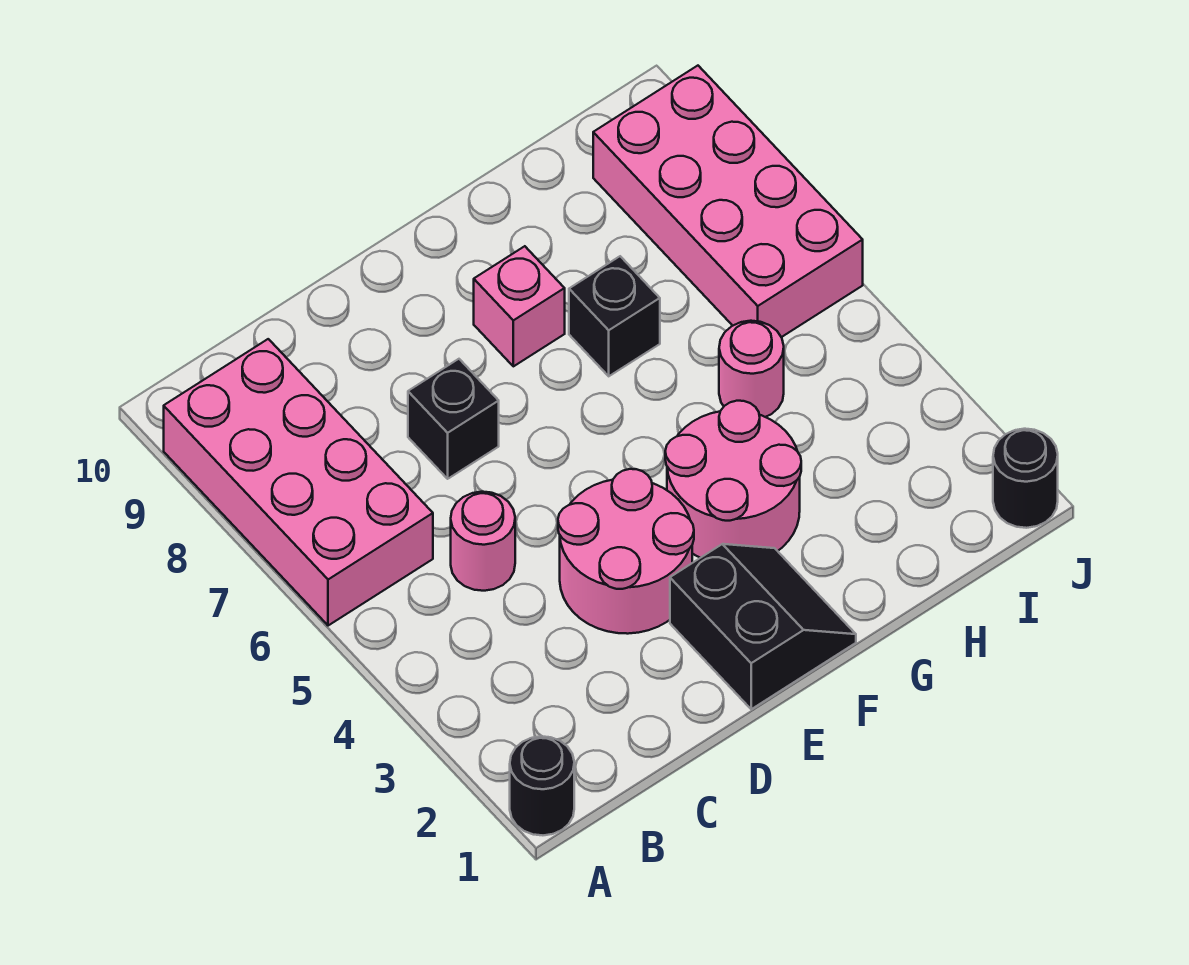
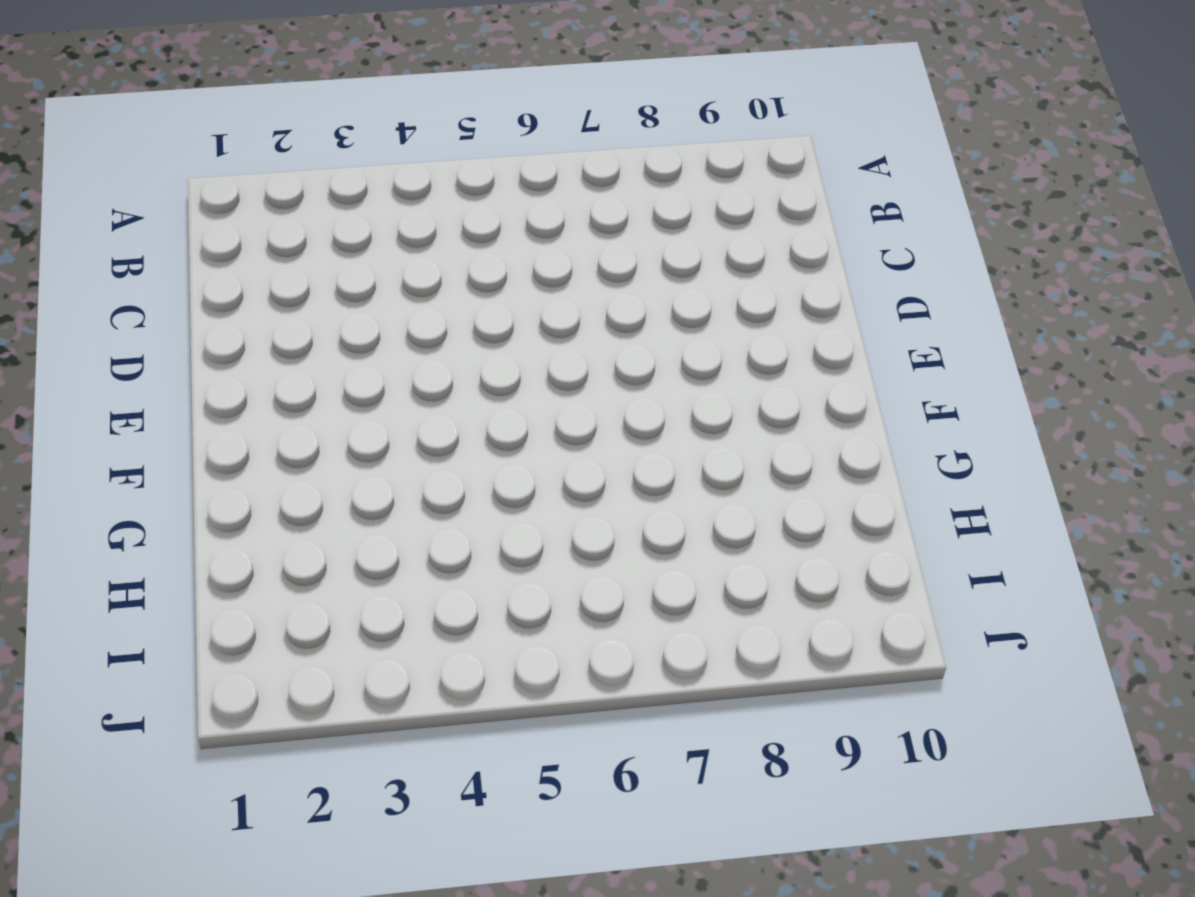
none -> black round brick A1 level 1
none -> pink brick A6:B9 level 1
none -> pink round brick C5 level 1

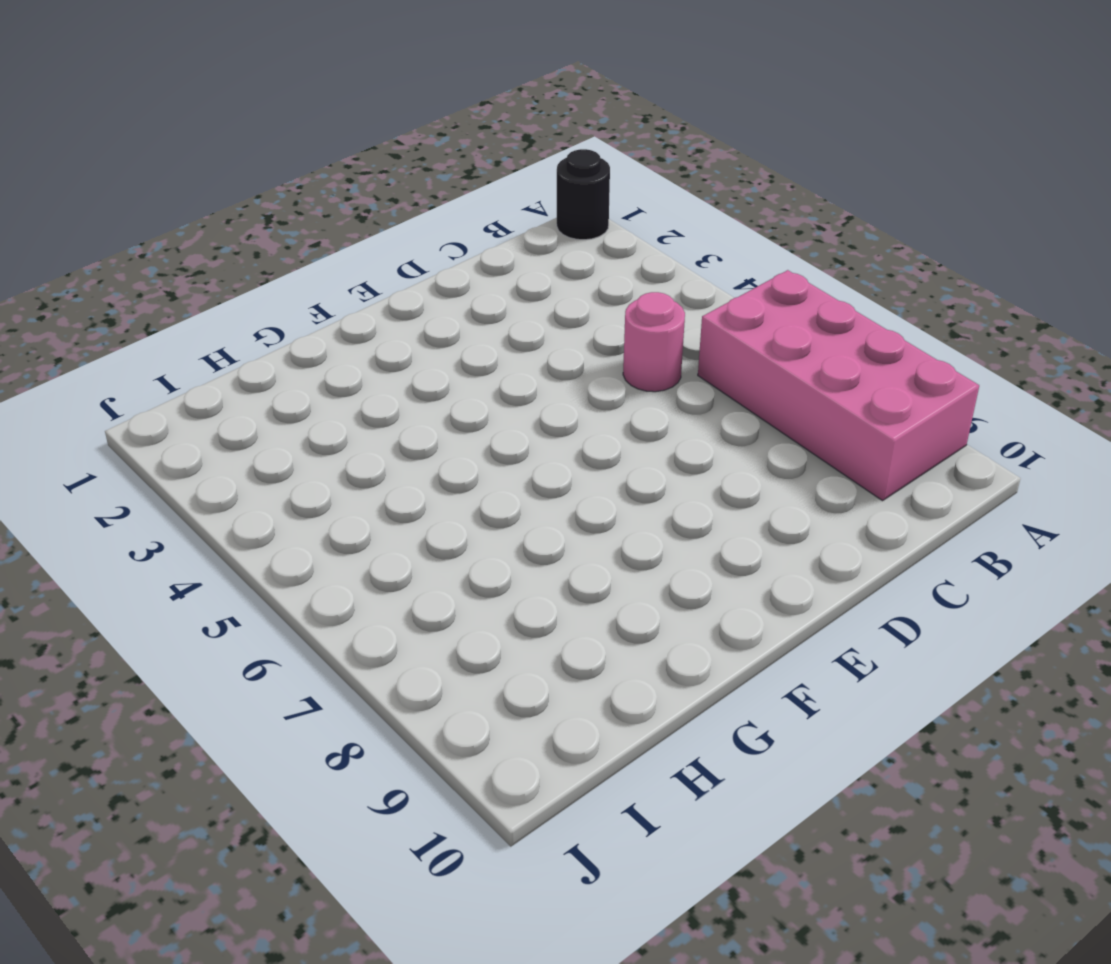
none -> pink round brick D3:E4 level 1
none -> black brick D7 level 1
none -> black slope E1:F2 level 1 top E

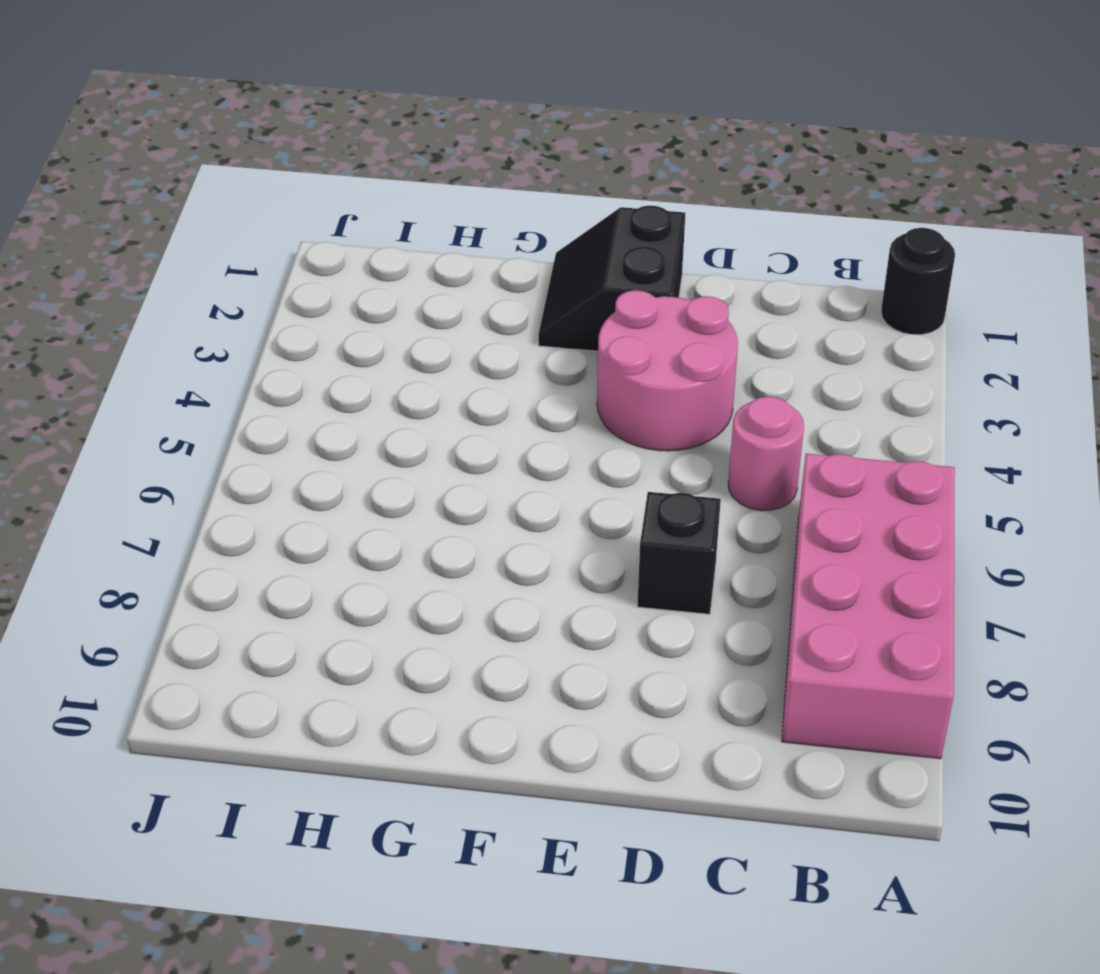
none -> pink round brick F3:G4 level 1
none -> pink brick F8 level 1
none -> black brick G7 level 1

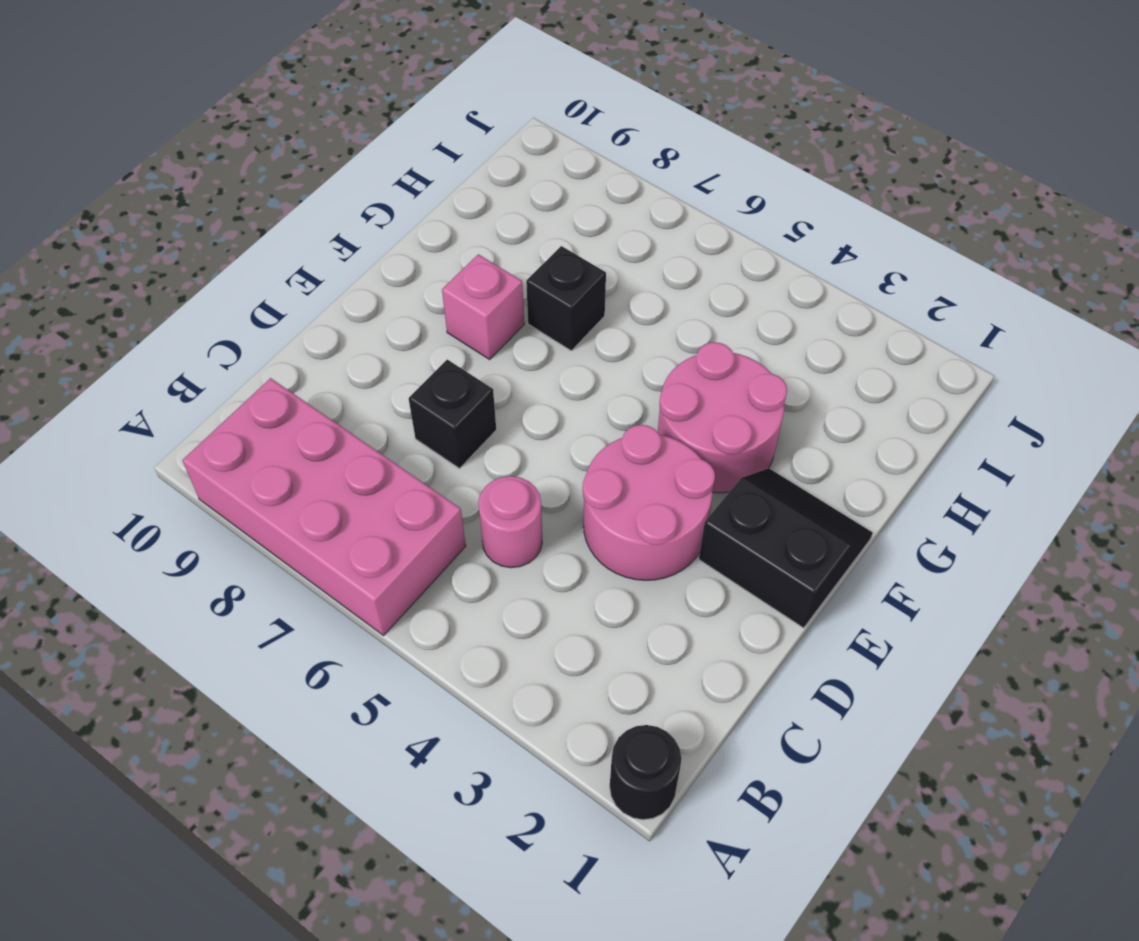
none -> pink round brick H5 level 1
none -> pink brick I6:J9 level 1
none -> black round brick J1 level 1

